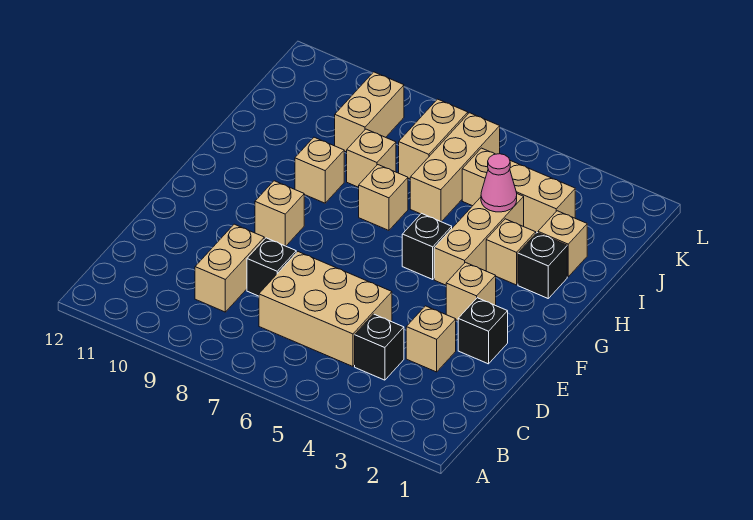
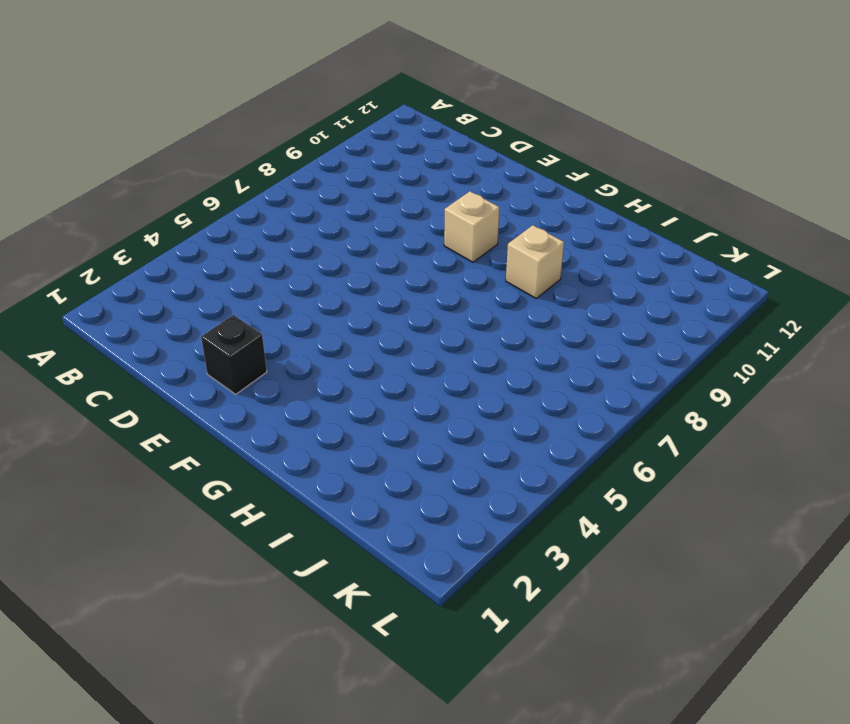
none -> black brick C4 level 1
none -> tan brick C5:D7 level 1
none -> tan brick C9:D9 level 1

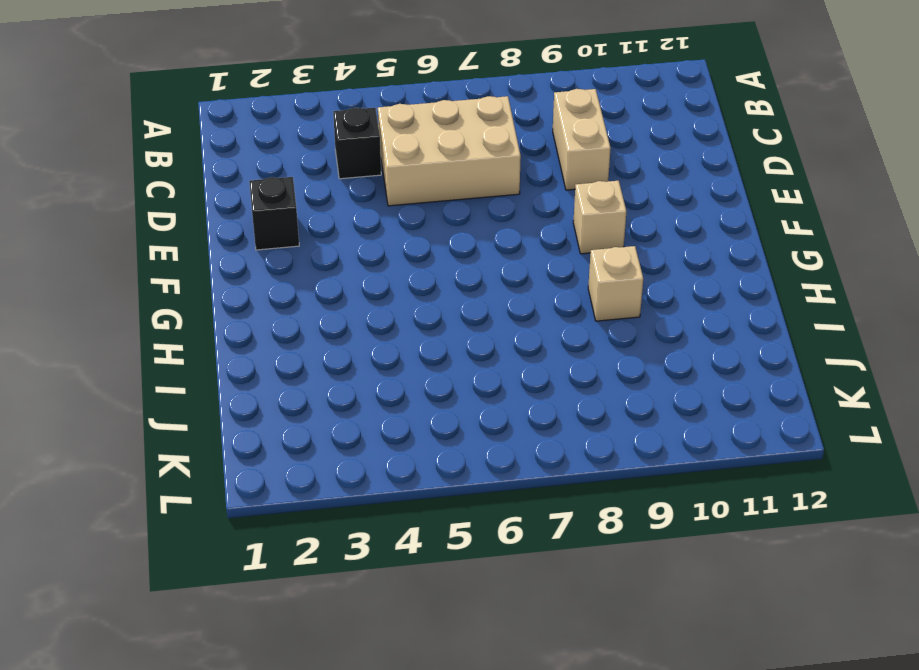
none -> tan brick D3 level 1
none -> black brick D8 level 1
none -> tan brick F3 level 1

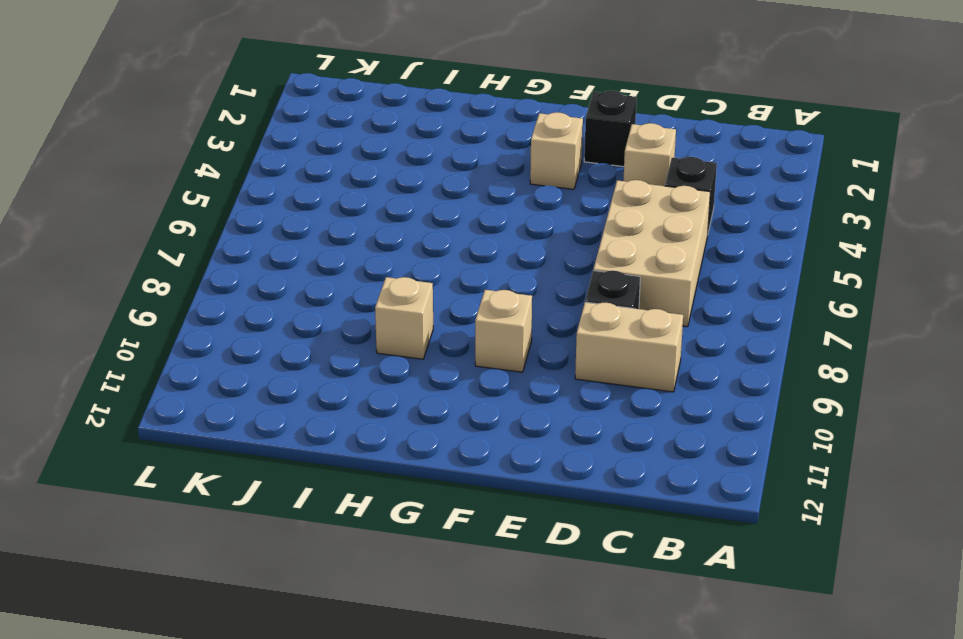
none -> tan brick G4:I4 level 1
none -> black brick G5 level 1
none -> black brick H2 level 1

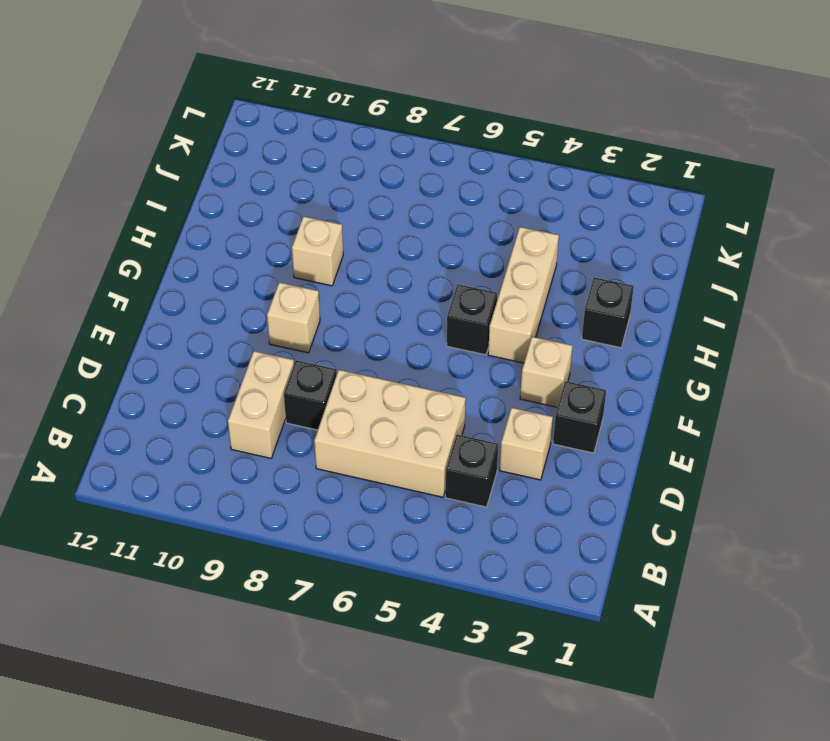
none -> tan brick H3 level 1
none -> tan brick H7 level 1
none -> tan brick I2 level 1

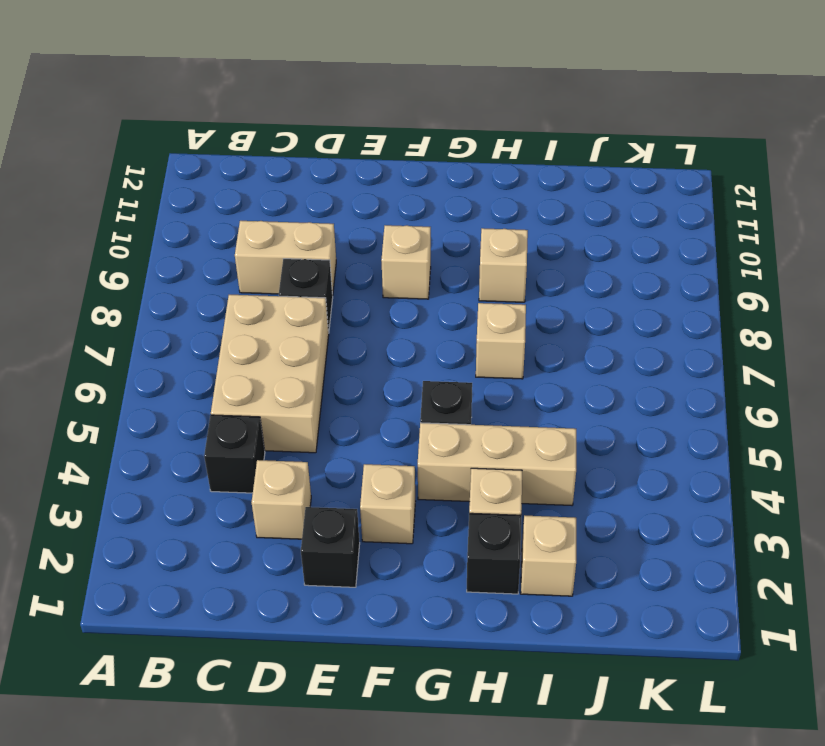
none -> tan brick I6:K6 level 1
none -> tan brick I8 level 1
none -> tan brick J3:J5 level 1

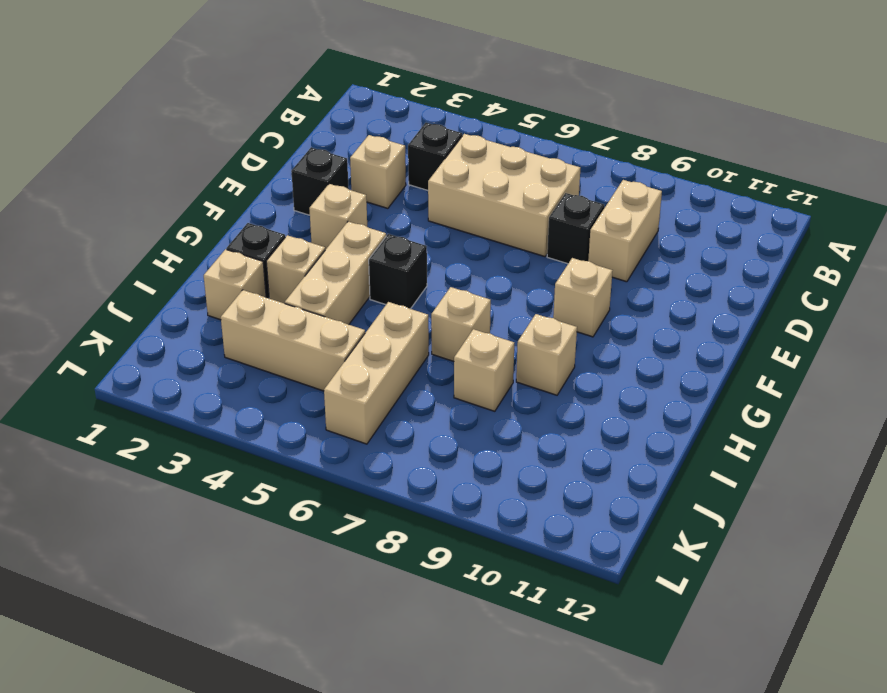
none -> tan brick J7:K7 level 1
none -> tan brick J9:K9 level 1
none -> pink cone I4 level 2

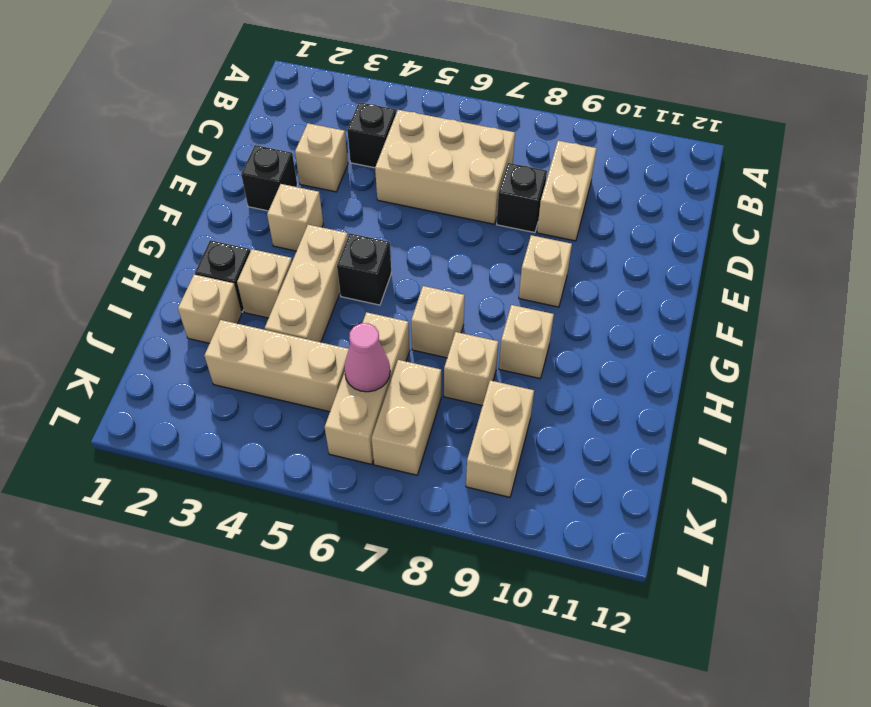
pink cone J6 level 2 -> pink cone I4 level 2

